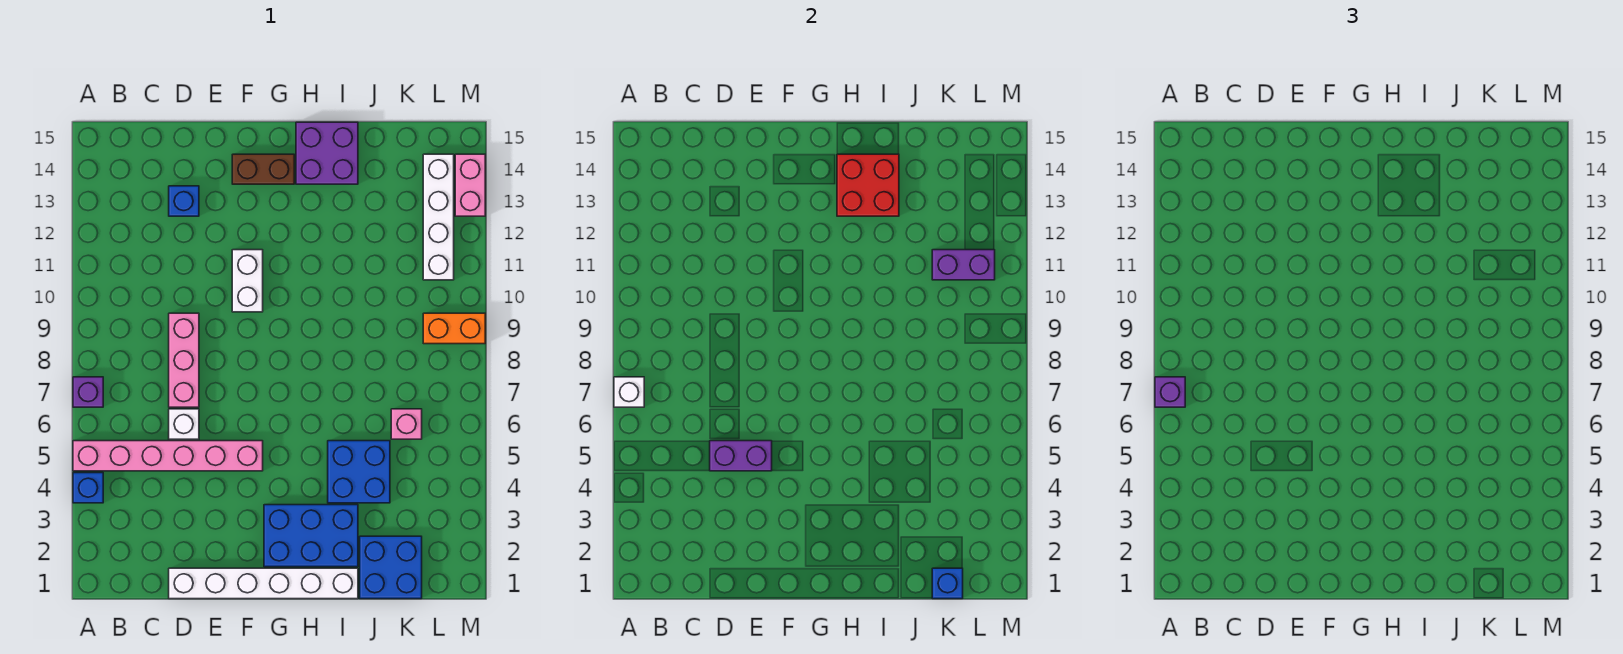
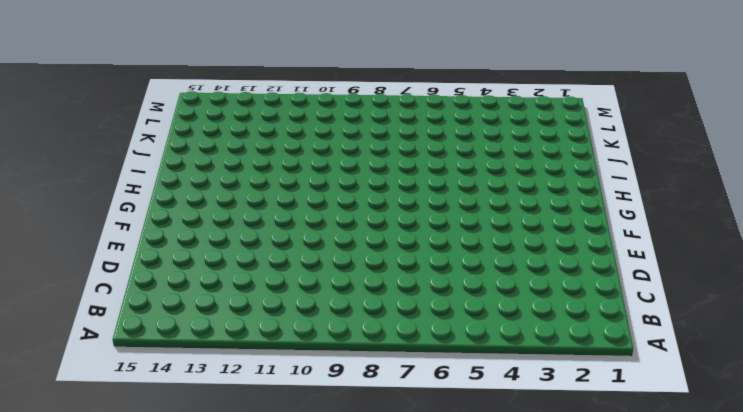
none -> blue brick A4 level 1
none -> pink brick A5:F5 level 1
none -> purple brick A7 level 1

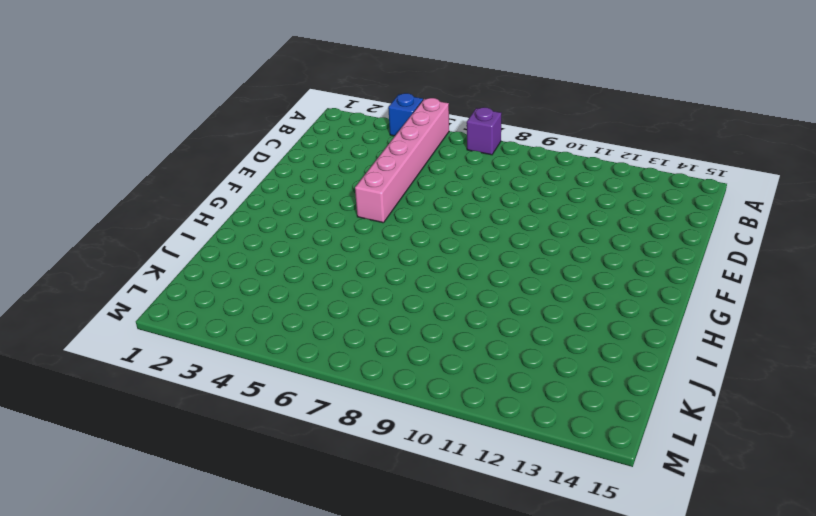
none -> white brick D1:I1 level 1
none -> white brick D6 level 1
none -> pink brick D7:D9 level 1

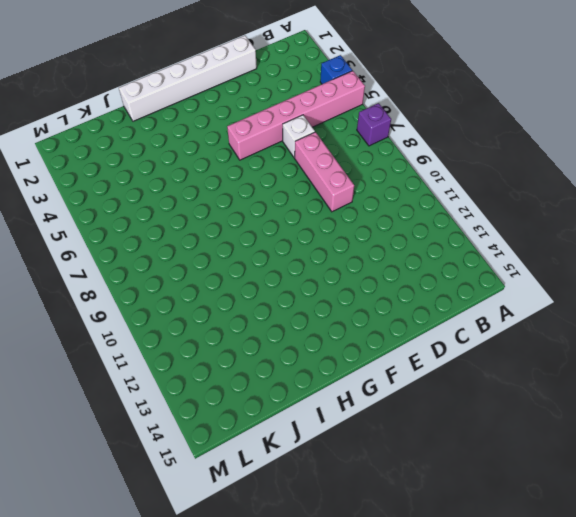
none -> blue brick D13 level 1
none -> white brick F10:F11 level 1
none -> brown brick F14:G14 level 1

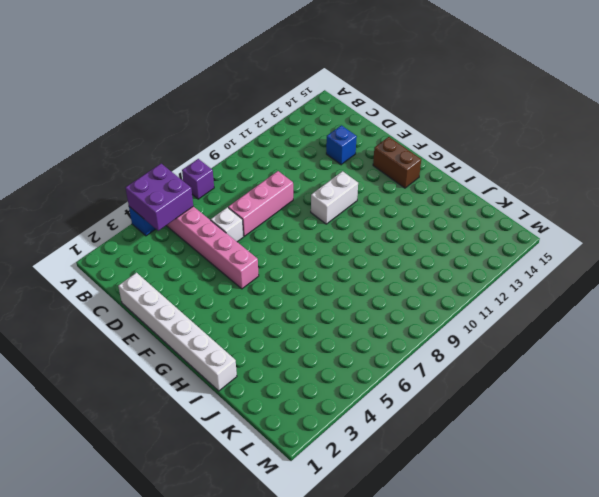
purple brick A4:B5 level 2 -> purple brick H14:I15 level 1
none -> blue brick G2:I3 level 1
none -> blue brick I4:J5 level 1
none -> blue brick J1:K2 level 1

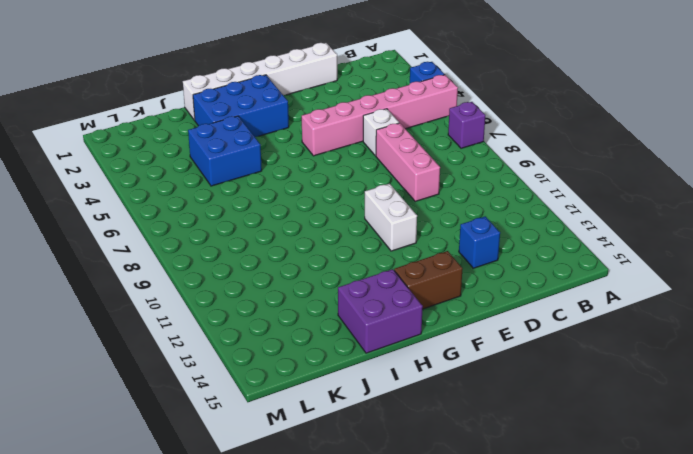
none -> blue brick J1:K2 level 1
none -> pink brick K6 level 1
none -> orange brick L9:M9 level 1

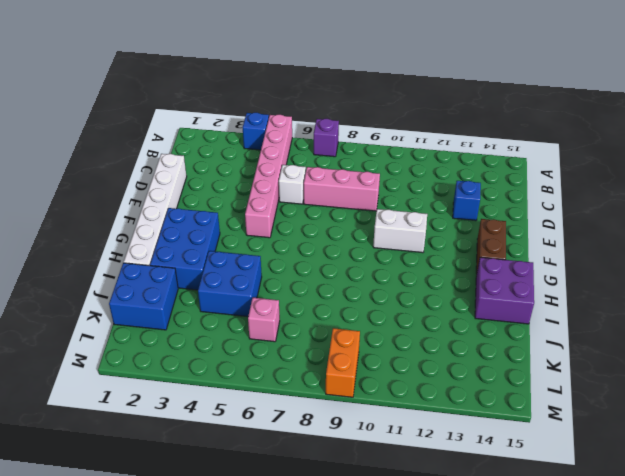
none -> white brick L11:L14 level 1
none -> pink brick M13:M14 level 1
none -> white brick A7 level 2

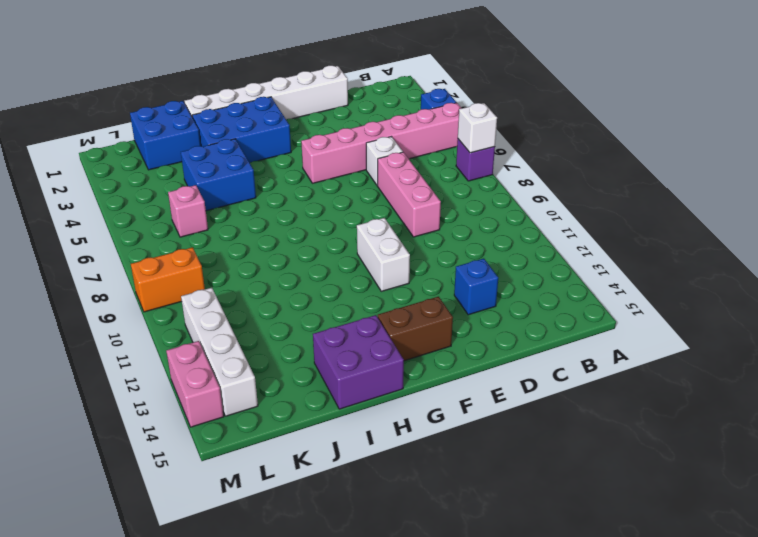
none -> purple brick D5:E5 level 2
none -> red brick H13:I14 level 2
none -> blue brick K1 level 2

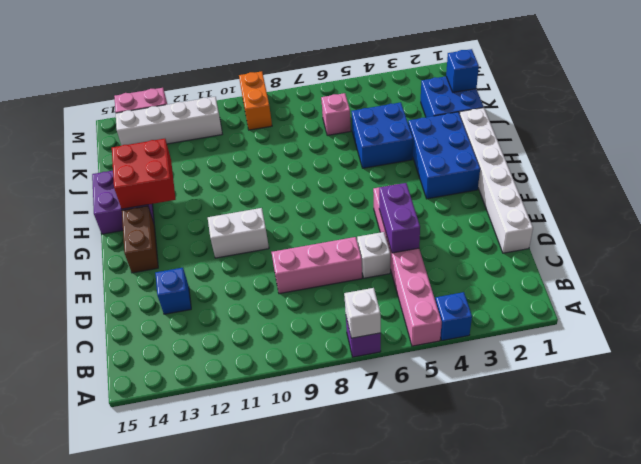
none -> purple brick K11:L11 level 2
none -> purple brick A7 level 3

